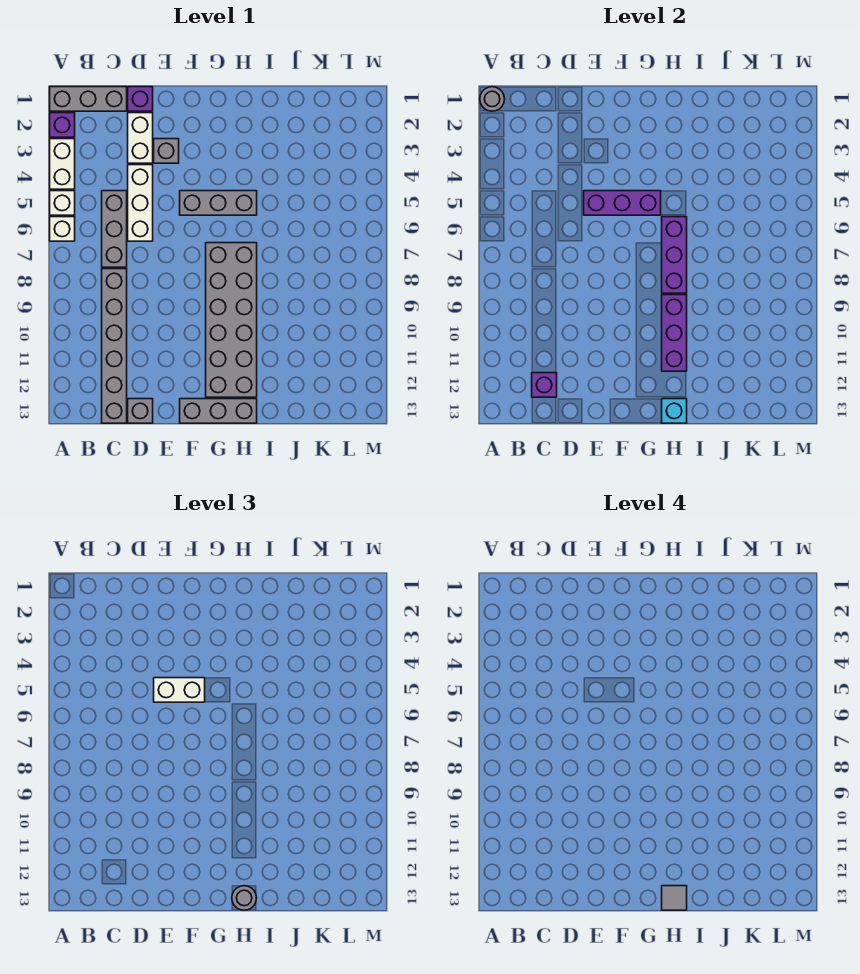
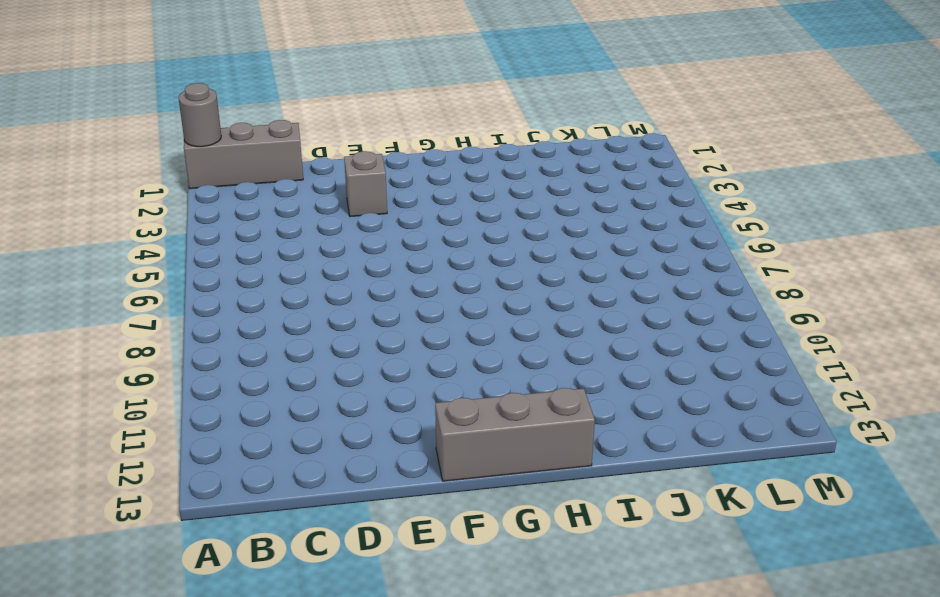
none -> purple brick A2 level 1
none -> white brick A3:A4 level 1
none -> white brick A5 level 1

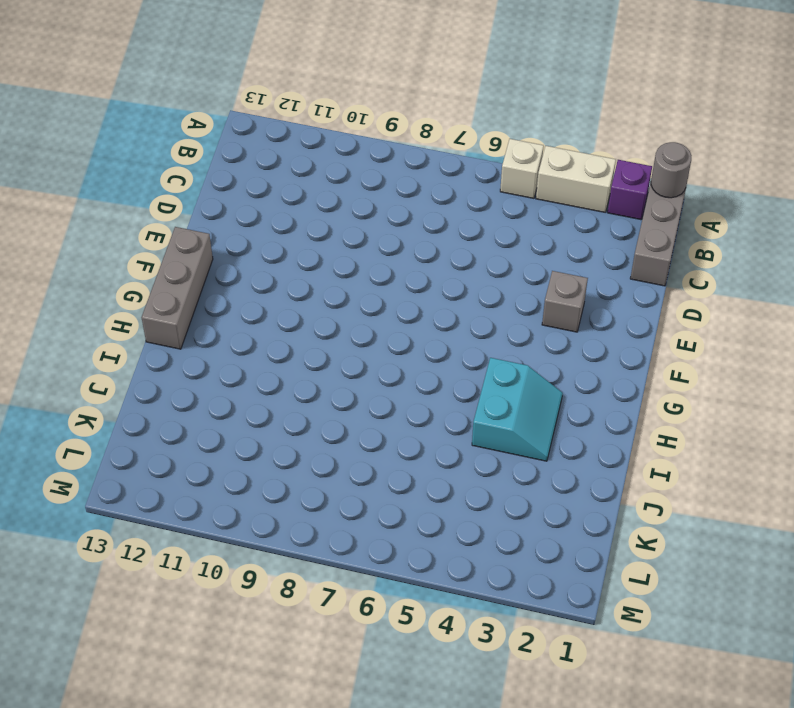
cyan slope H3:I4 level 1 top 4 -> none
none -> white brick A6 level 1
none -> grey brick C5:C7 level 1
none -> grey brick C8:C13 level 1

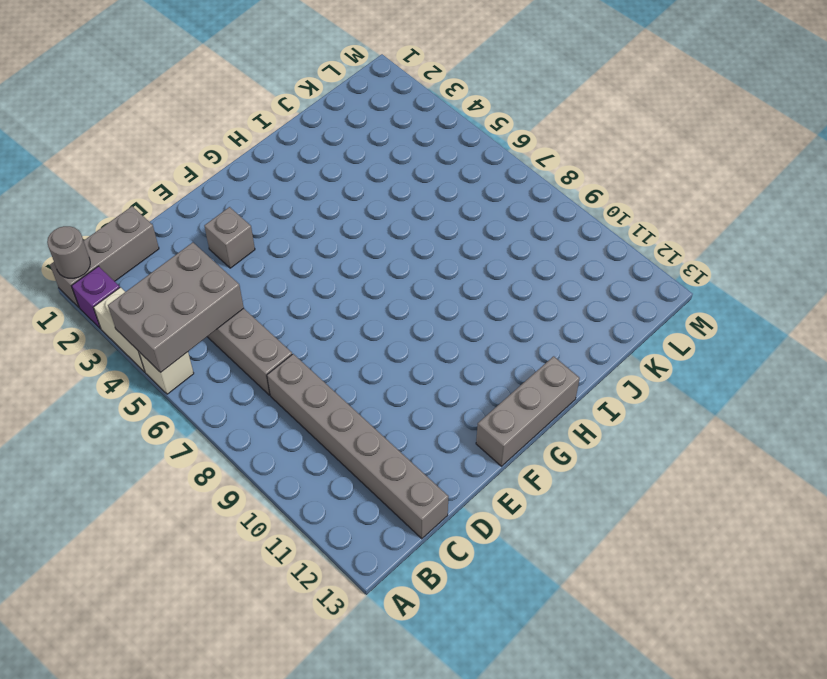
grey brick A4:C5 level 2 -> none
none -> white brick A6 level 1
none -> purple brick D1 level 1
none -> white brick D2:D3 level 1

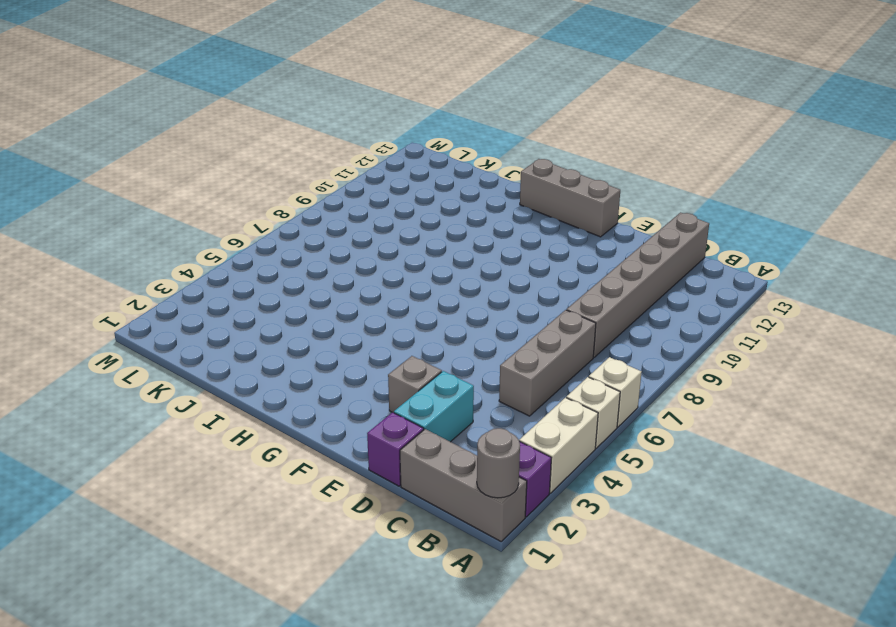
cyan brick D2:D3 level 1 -> white brick D2:D3 level 1
none -> white brick D4:D6 level 1
none -> grey brick D13 level 1
none -> grey brick F5:H5 level 1

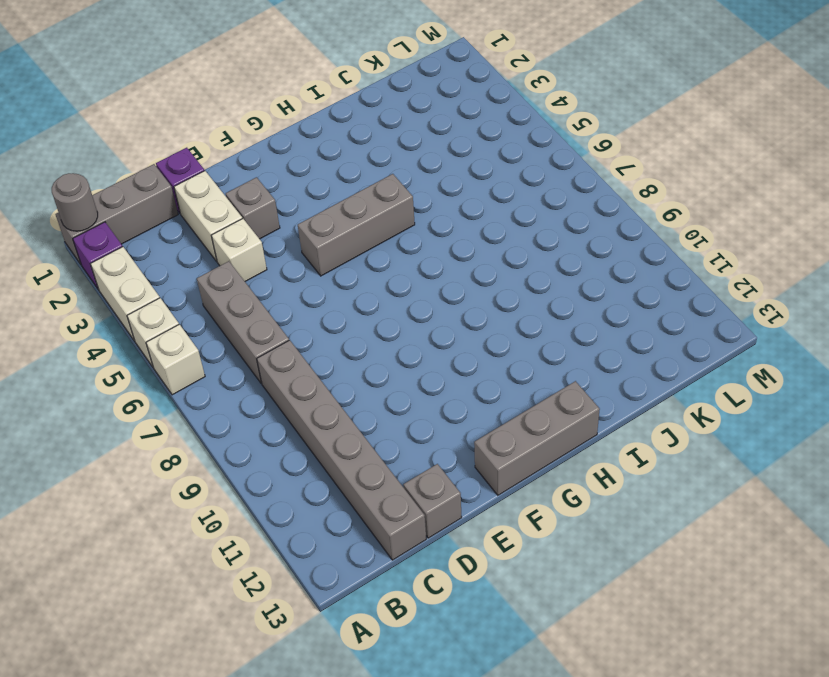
white brick D4 level 1 -> white brick D4:D6 level 1
none -> grey brick G7:H12 level 1
none -> purple brick C12 level 2
none -> purple brick E5:G5 level 2

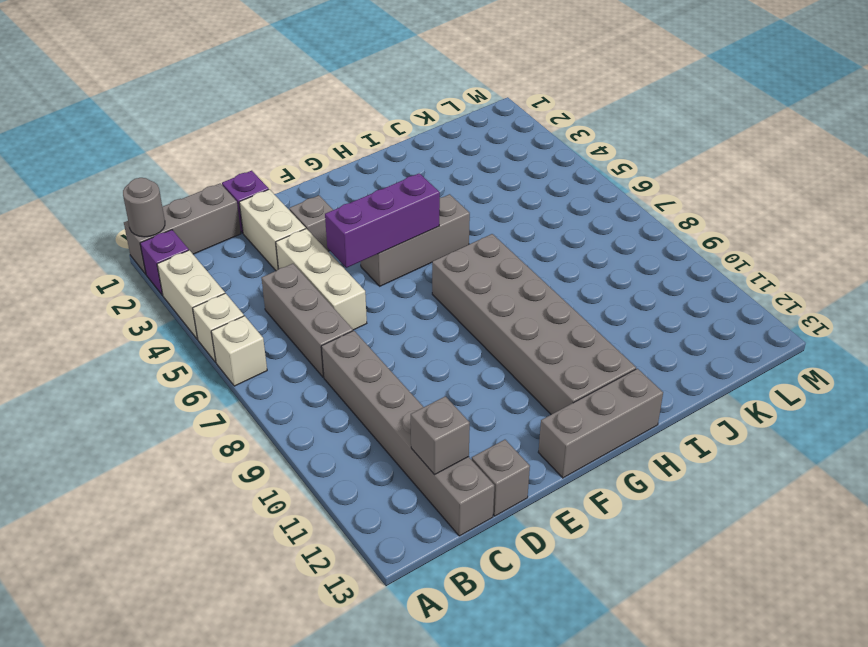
grey brick C12 level 2 -> purple brick C12 level 2
none -> purple brick H6:H8 level 2
none -> purple brick H9:H11 level 2
none -> cyan brick H13 level 2

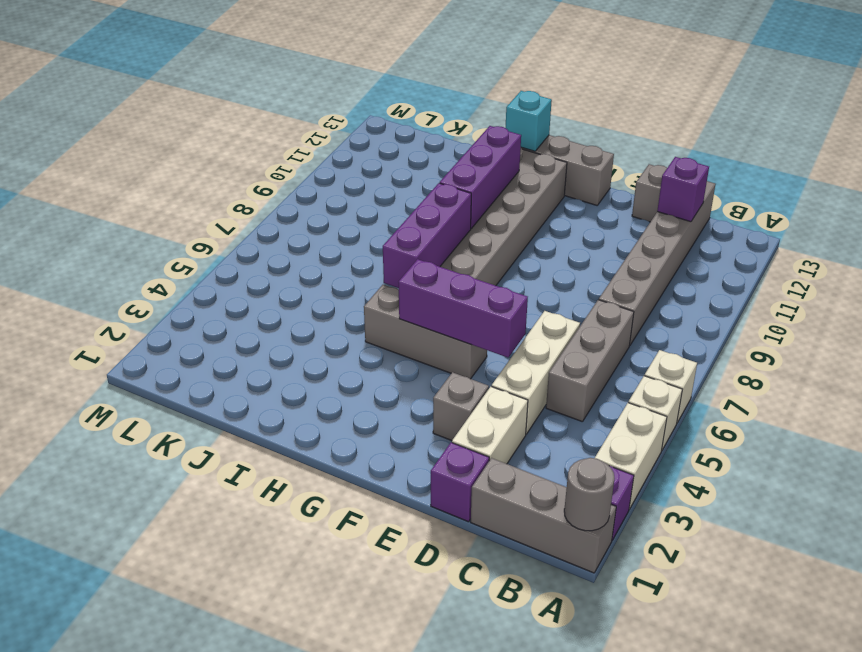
none -> white brick E5:F5 level 3
none -> grey round brick H13 level 3
none -> grey tile H13 level 4

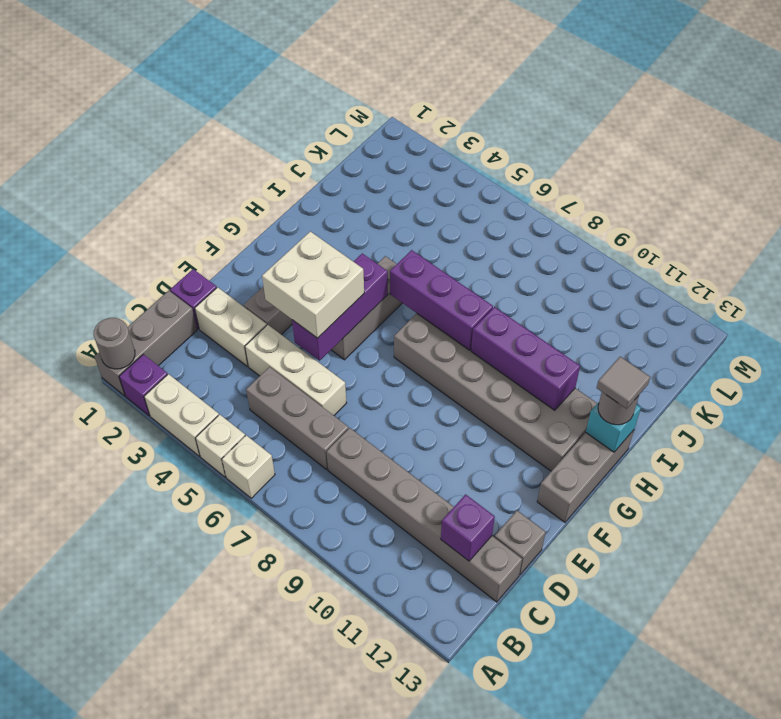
white brick E4:F5 level 3 -> white brick E5:F5 level 3

